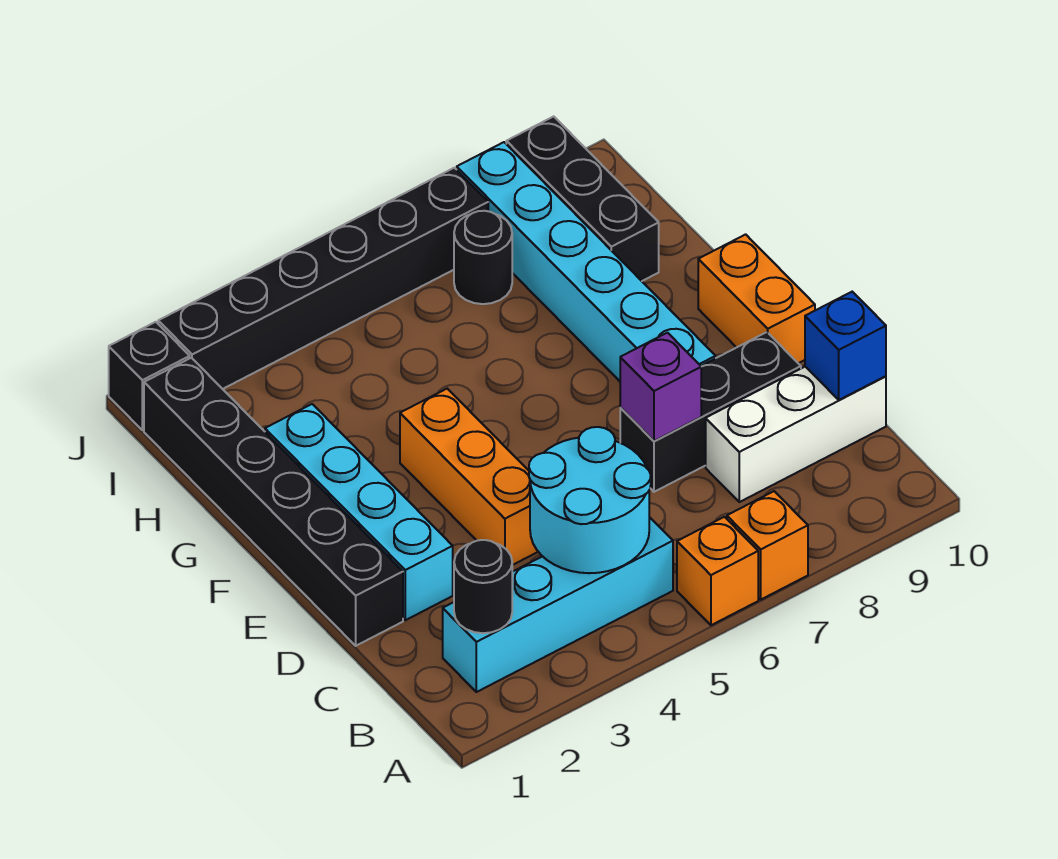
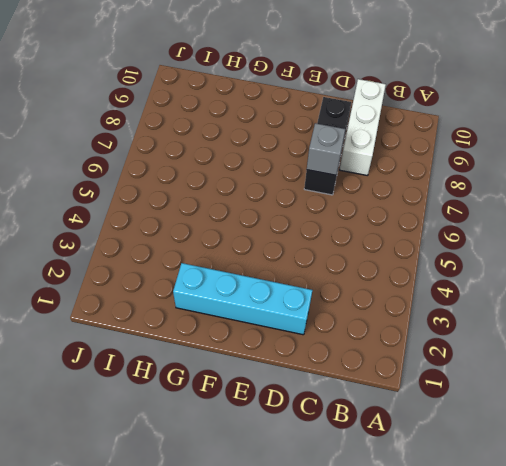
grey brick D7 level 2 -> purple brick D7 level 2
none -> orange brick A6 level 1
none -> orange brick A7 level 1
none -> cyan brick B2:B5 level 1

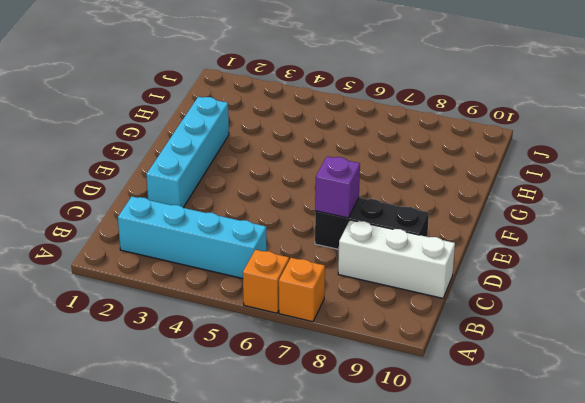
none -> black brick D1:I1 level 1
none -> orange brick D4:F4 level 1
none -> cyan brick E8:J8 level 1

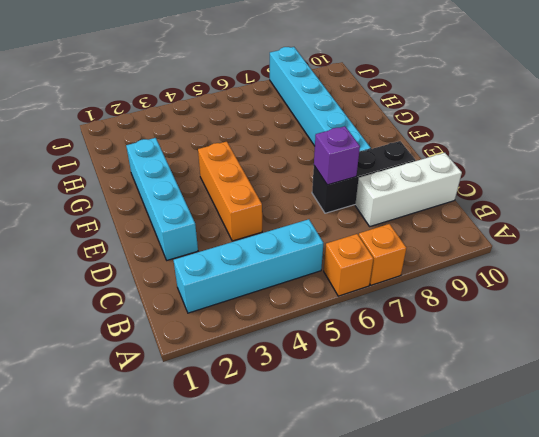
none -> black brick D1:I1 level 1
none -> orange brick E10:F10 level 1
none -> black brick H9:J9 level 1

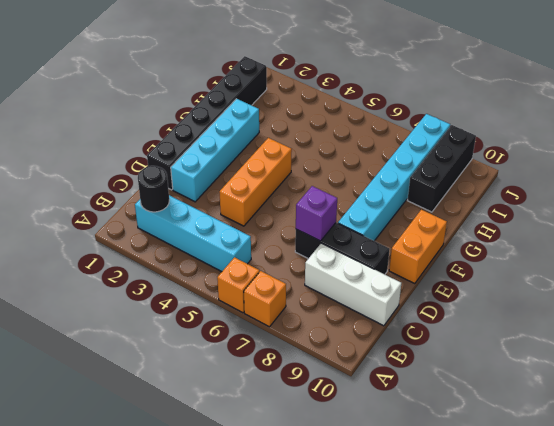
none -> black round brick I7 level 1
none -> black brick J1 level 1
none -> black brick J2:J7 level 1

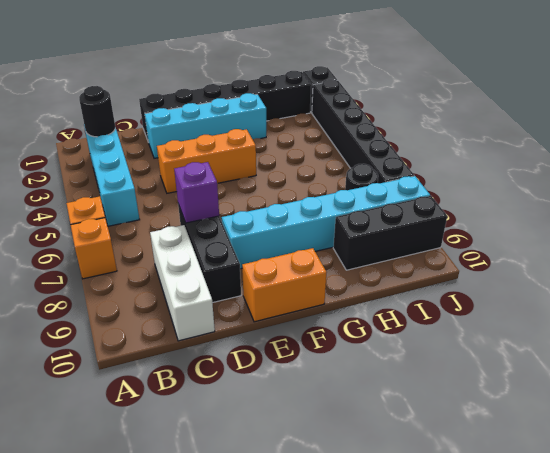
none -> cyan round brick B4:C5 level 2
none -> blue brick C10 level 2

